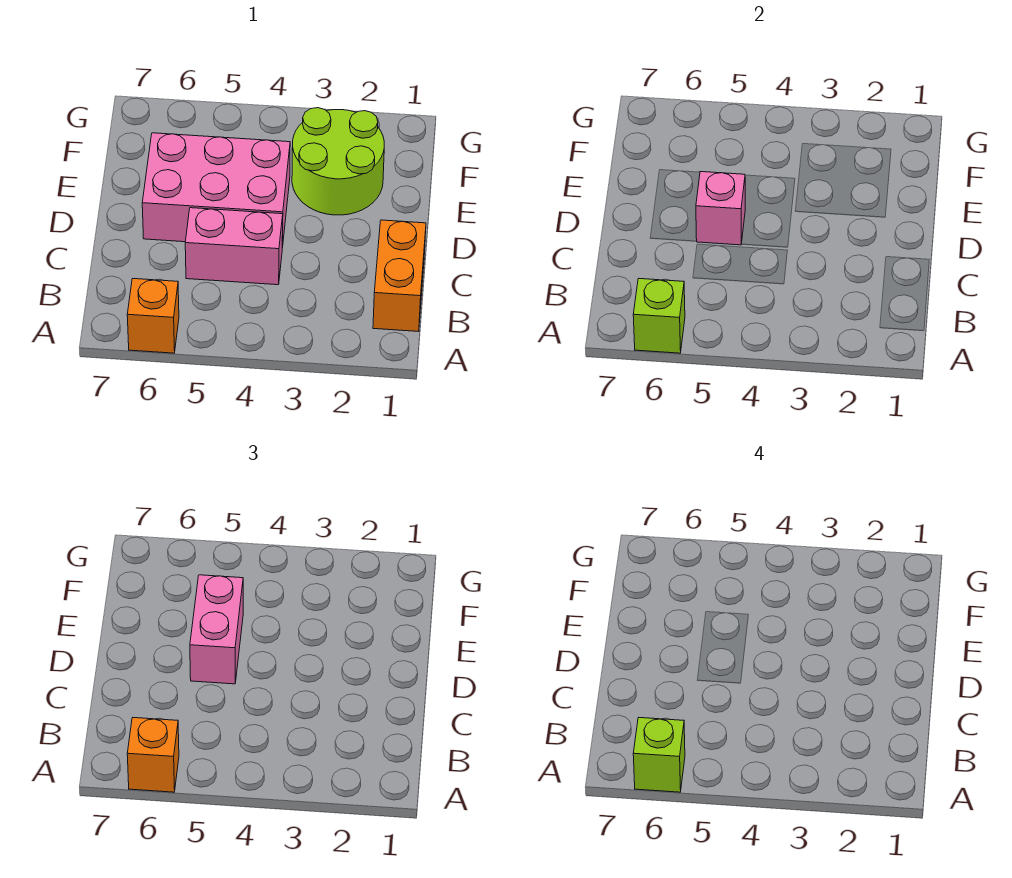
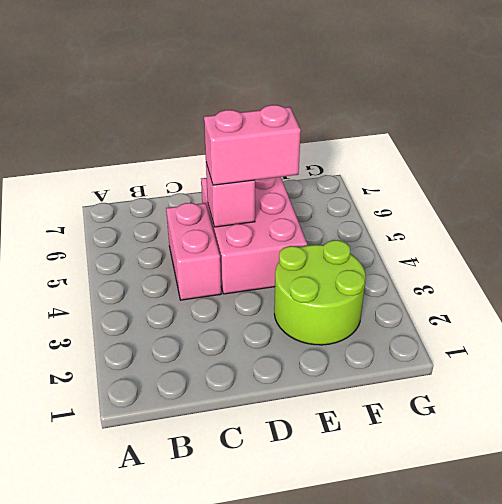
none -> orange brick A6 level 1
none -> orange brick B1:C1 level 1

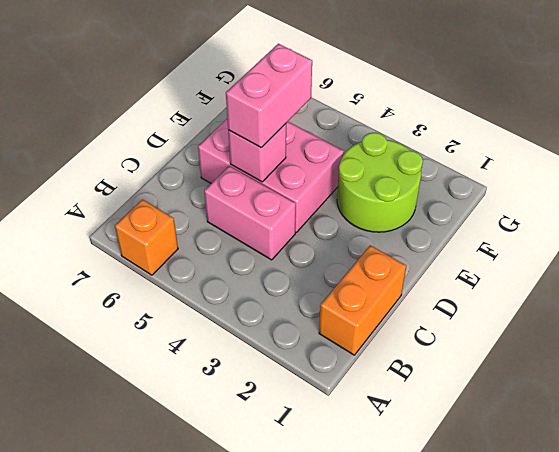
none -> lime brick A6 level 2
none -> orange brick A6 level 3

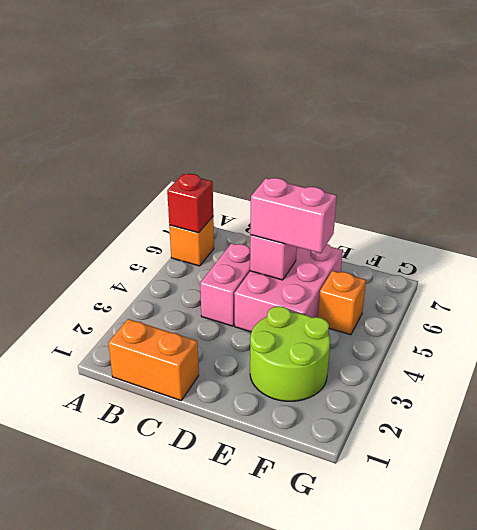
red brick A6 level 2 -> lime brick A6 level 2
orange brick F5 level 1 -> orange brick A6 level 3
none -> lime brick A6 level 4

